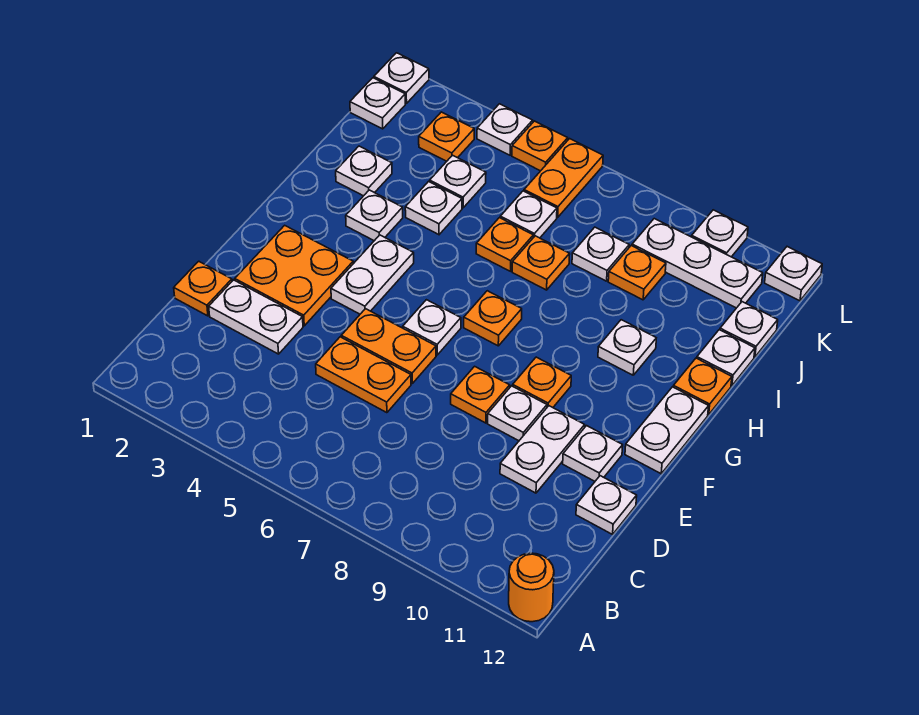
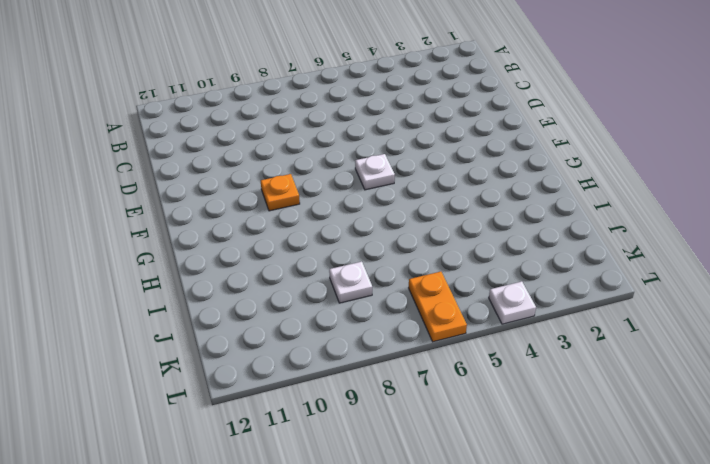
none -> orange round brick A12 level 1
none -> orange plate D1 level 1
none -> white plate D2:D3 level 1
none -> orange plate D5:D6 level 1

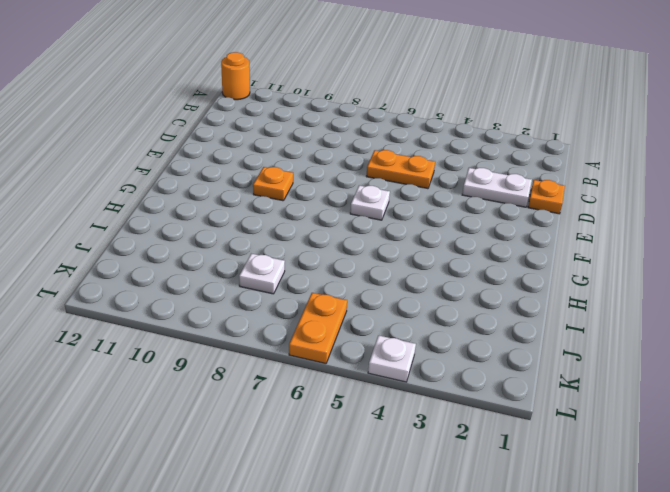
none -> white plate D10:E10 level 1
none -> white plate D12 level 1
none -> orange plate E2:F3 level 1
none -> orange plate E5:E6 level 1

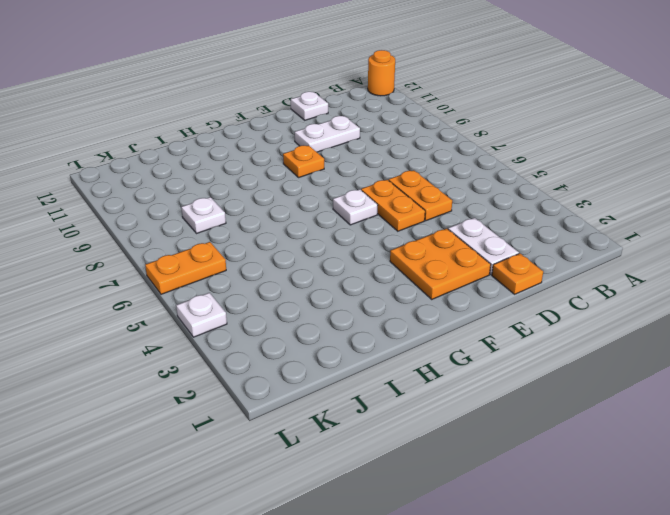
none -> orange plate E8 level 1
none -> white plate E9 level 1
none -> white plate E11 level 1
none -> white plate F4:G4 level 1

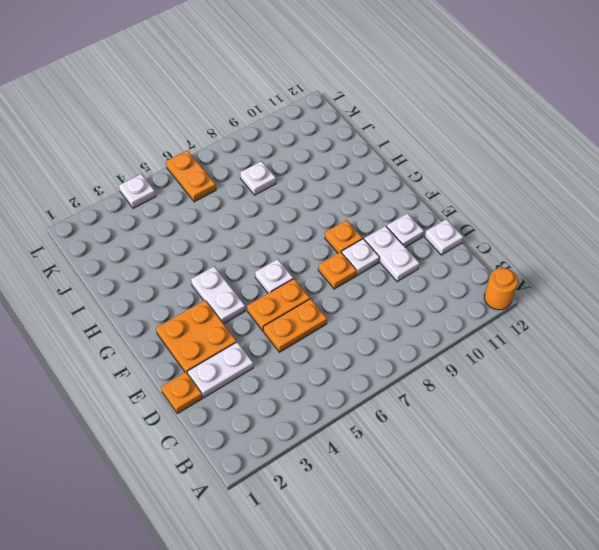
none -> white plate F12:G12 level 1
none -> orange plate G7 level 1
none -> white plate H3 level 1
none -> white plate H10 level 1

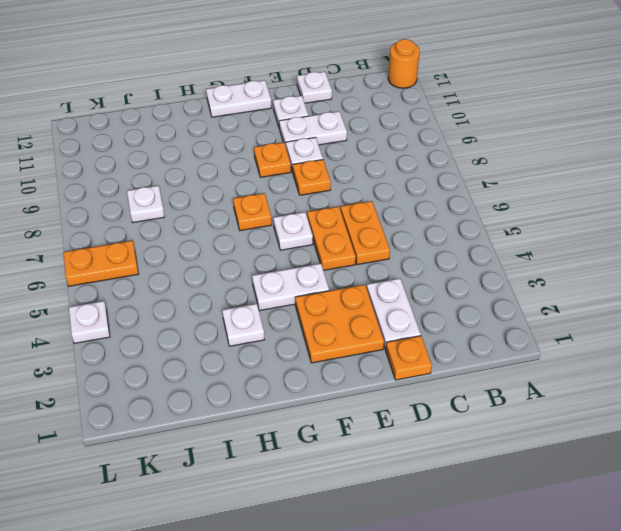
none -> white plate H10 level 1
none -> orange plate H12 level 1
none -> white plate I2 level 1
none -> white plate I4 level 1

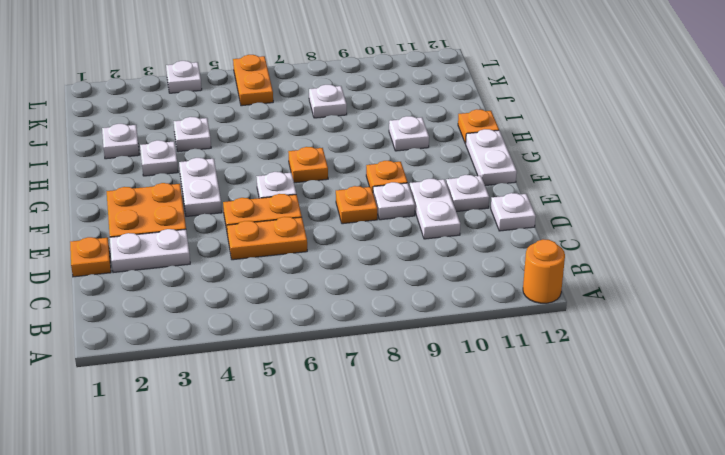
none -> orange plate I6 level 1
none -> orange plate I7 level 1
none -> white plate I12 level 1
none -> white plate J4 level 1

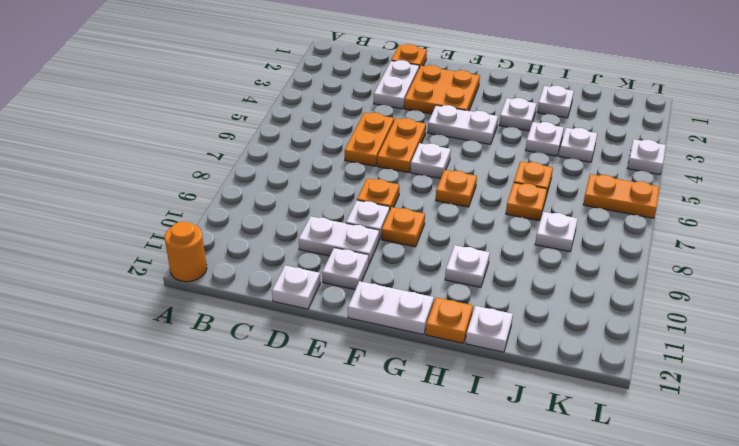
none -> white plate J6 level 1
none -> orange plate J9 level 1
none -> white plate J12 level 1
none -> white plate K1 level 1

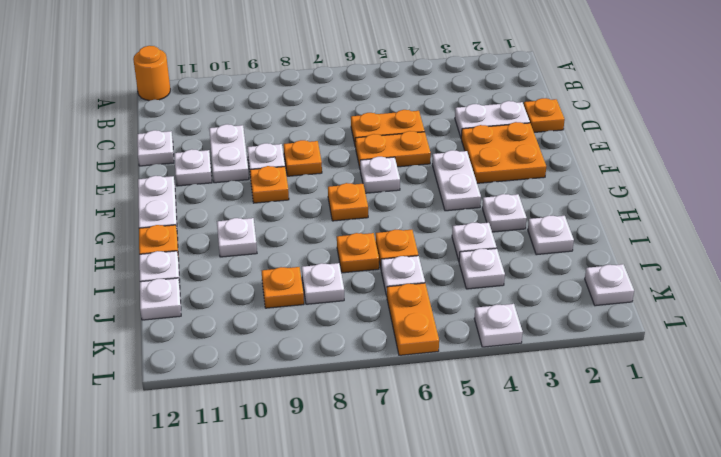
none -> orange plate K3 level 1
none -> white plate K9:K11 level 1
none -> white plate L1 level 1
none -> orange plate L5 level 1

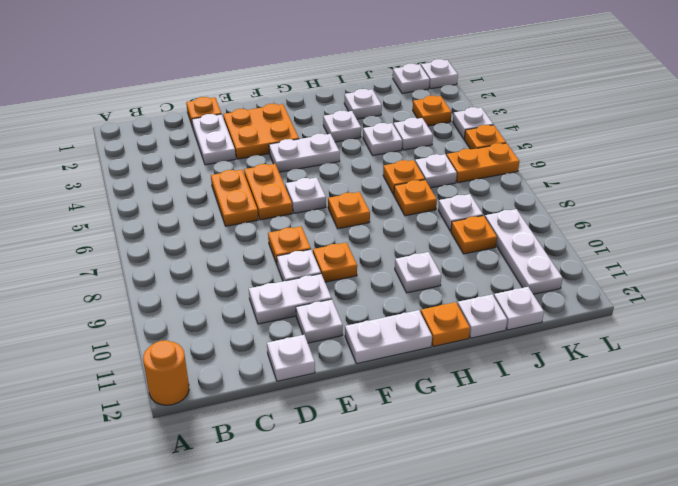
none -> white plate L10 level 1
none -> white plate L12 level 1

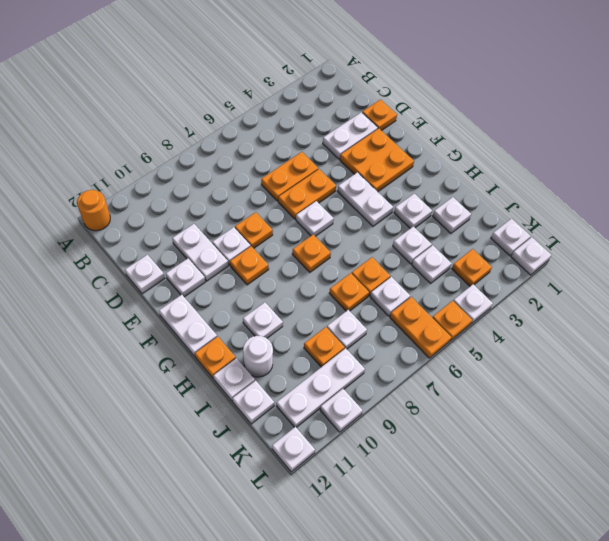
white round brick I11 level 1 -> none

